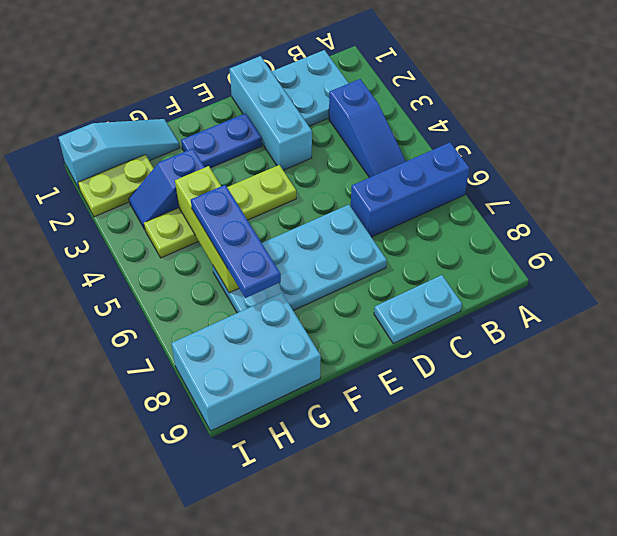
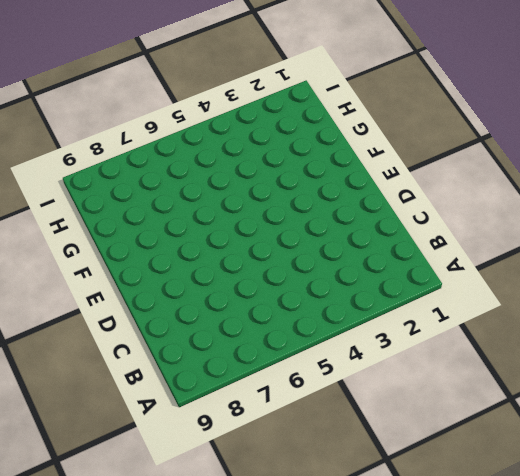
none -> blue brick A6:C6 level 1
none -> cyan plate B1:C2 level 1
none -> blue slope B3:B5 level 1 top 3

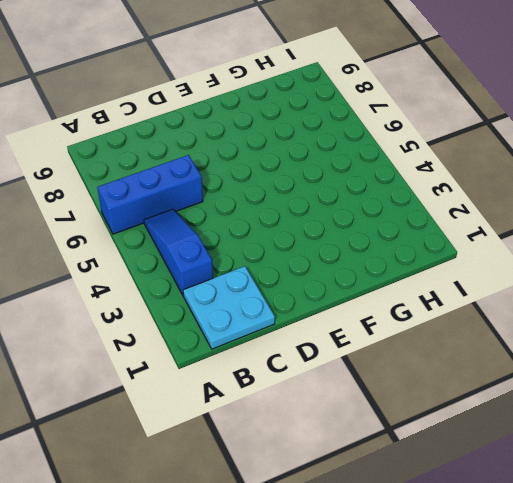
none -> cyan plate C9:D9 level 1
none -> cyan brick D1:D3 level 1
none -> cyan plate D6:G7 level 1

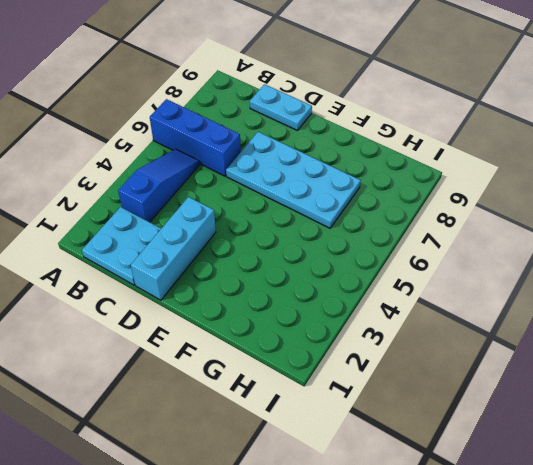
none -> blue plate E2:F2 level 1
none -> lime plate E4:H4 level 1
none -> cyan slope G1:I1 level 1 top I

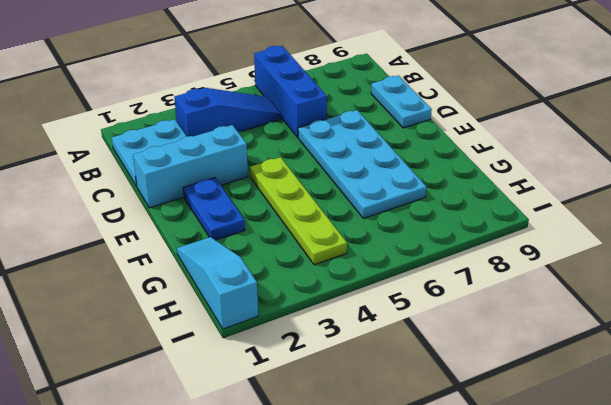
none -> blue slope G3:H3 level 1 top G
none -> cyan brick G8:I9 level 1
none -> lime plate H2:I2 level 1

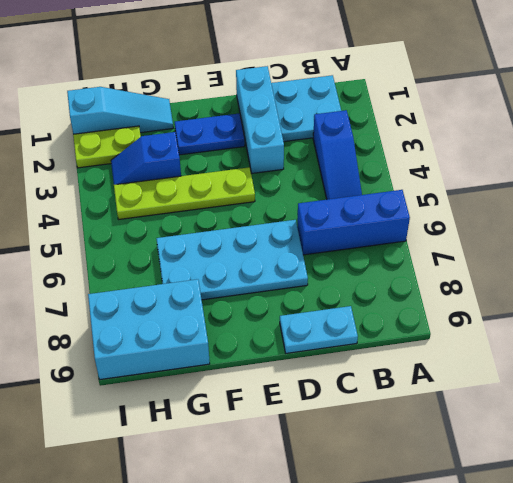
none -> lime brick G4:G6 level 2
none -> blue plate G5:G7 level 3

